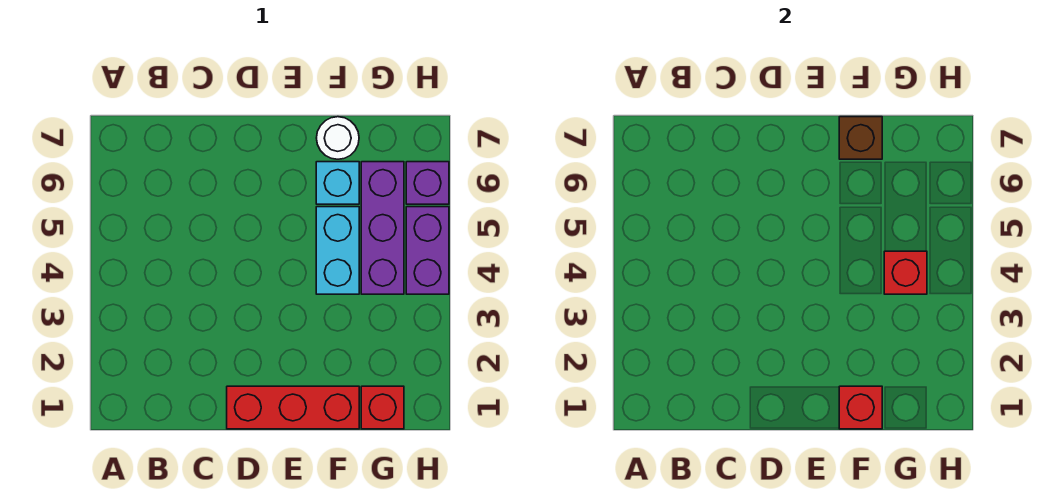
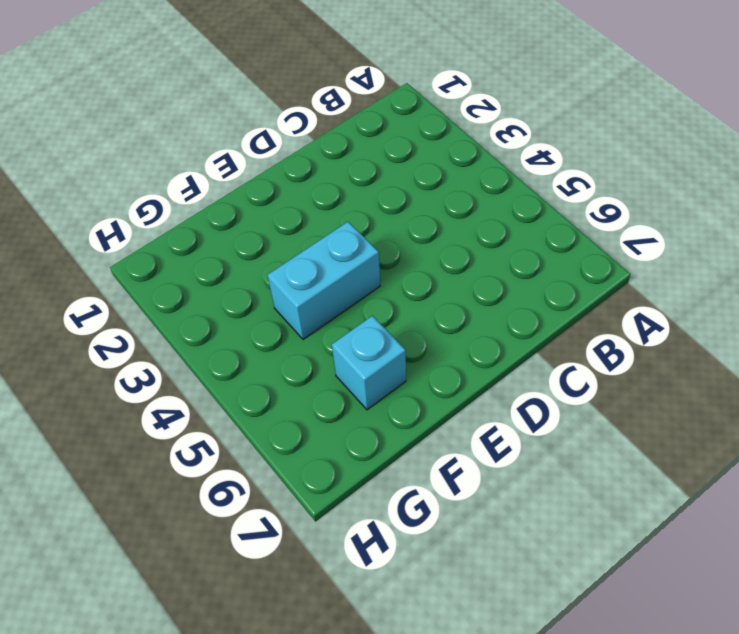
cyan brick E4:F4 level 1 -> cyan brick F4:F5 level 1
none -> red brick D1:F1 level 1
none -> white round brick F7 level 1

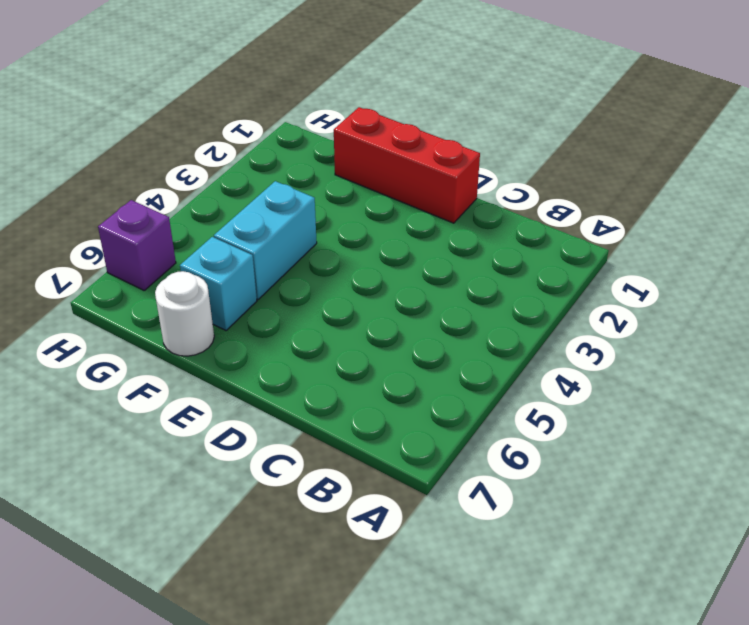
none -> red brick G1 level 1
none -> purple brick G4:G6 level 1

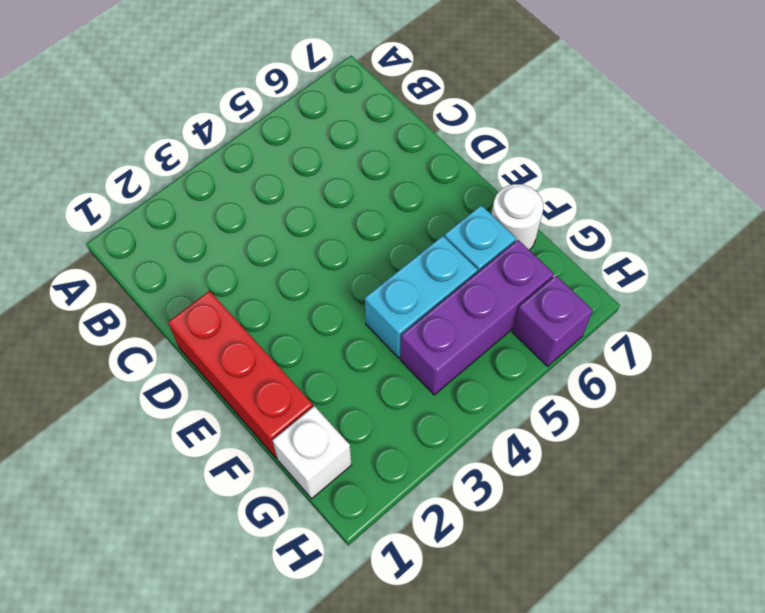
white brick G1 level 1 -> red brick G1 level 1
none -> purple brick H4:H5 level 1
none -> red brick F1 level 2

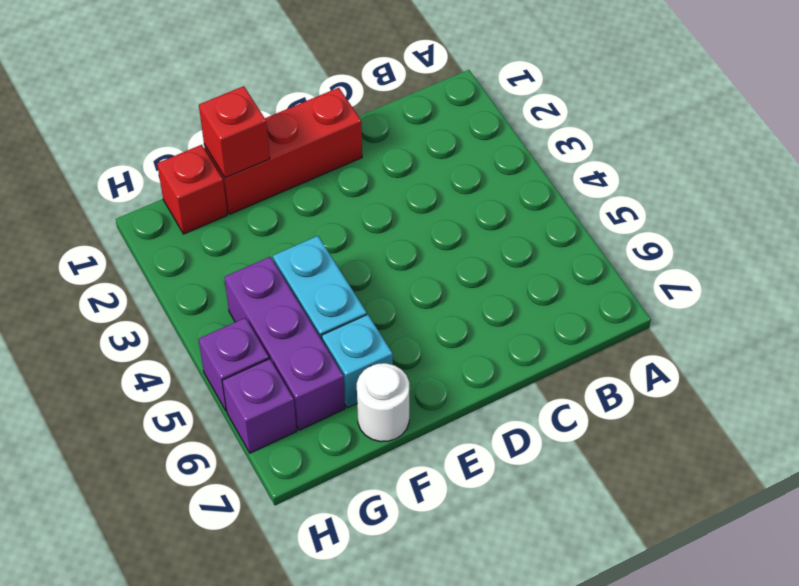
purple brick H5 level 1 -> purple brick H4:H5 level 1
none -> brown brick F7 level 2
none -> red brick G4 level 2

